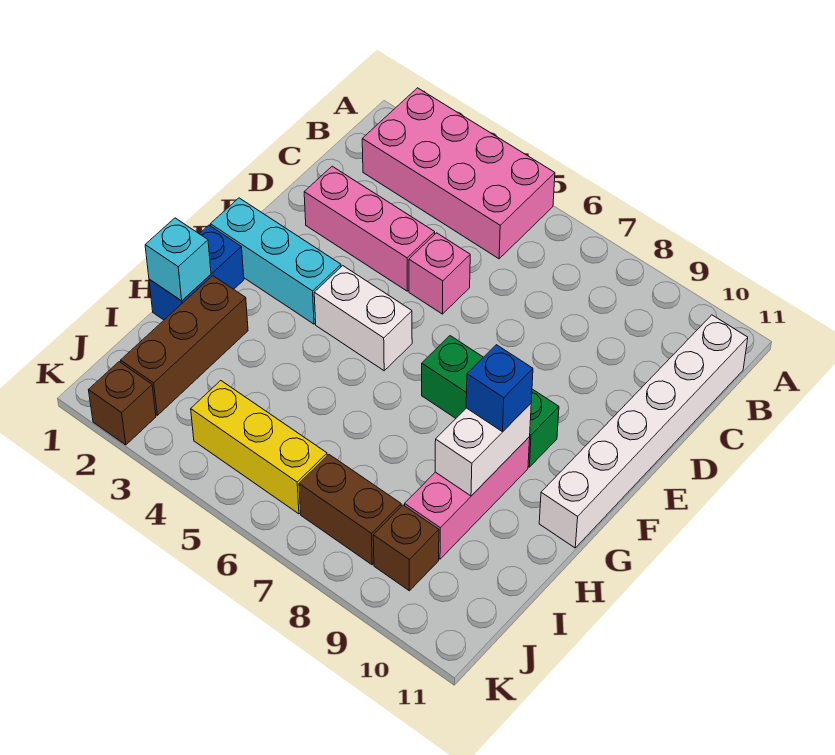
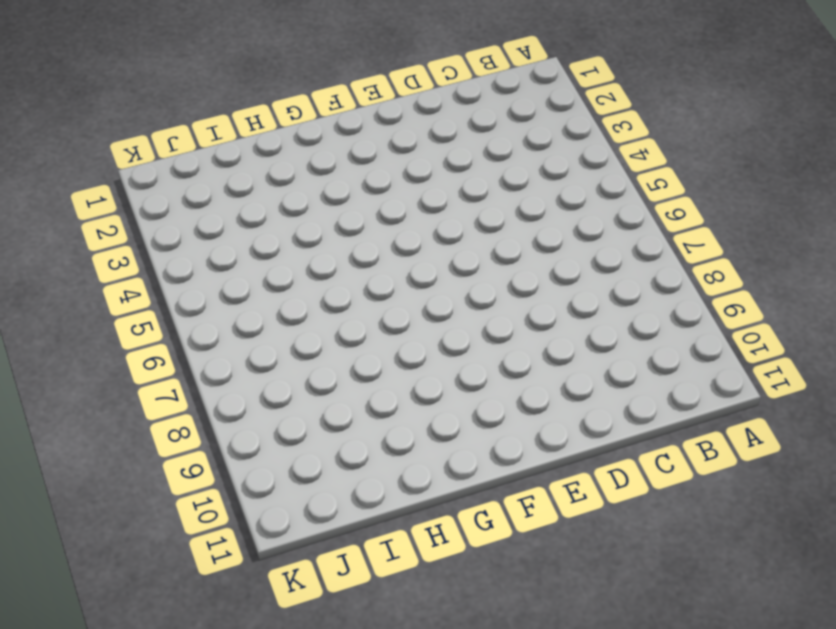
none -> pink brick A2:B5 level 1
none -> white brick B11:G11 level 1
none -> pink brick D2:D4 level 1

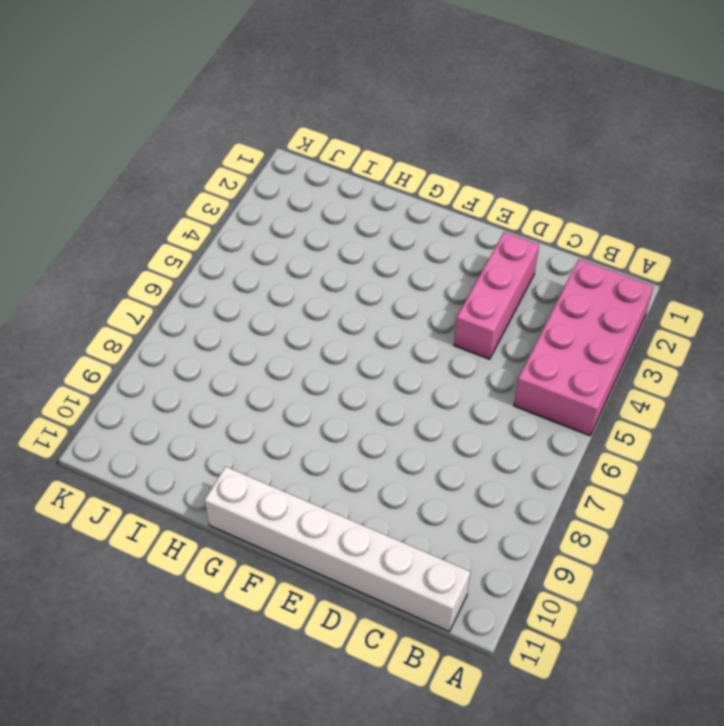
none -> pink brick D5 level 1
none -> cyan brick F1:F3 level 1
none -> white brick F4:F5 level 1

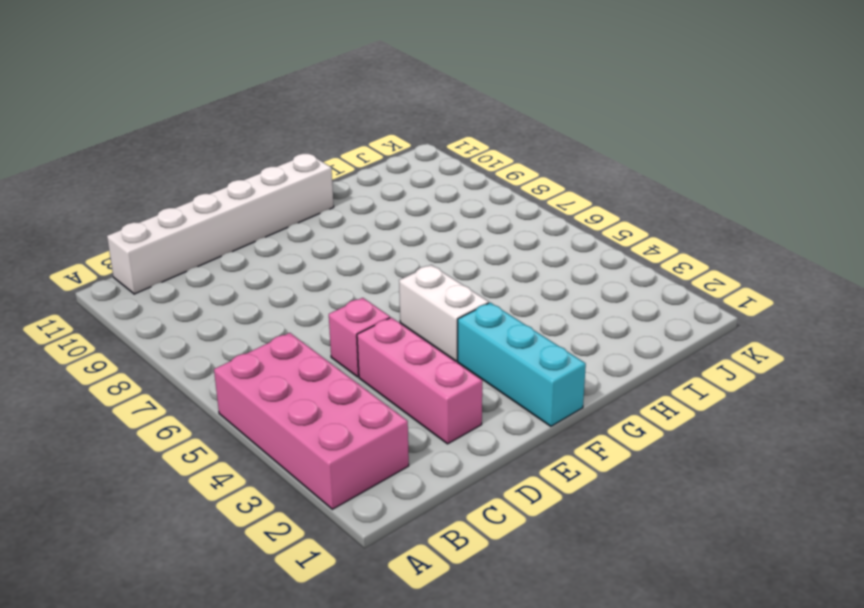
none -> green brick F7:F9 level 1
none -> blue brick G1:H1 level 1
none -> pink brick G9:I9 level 1

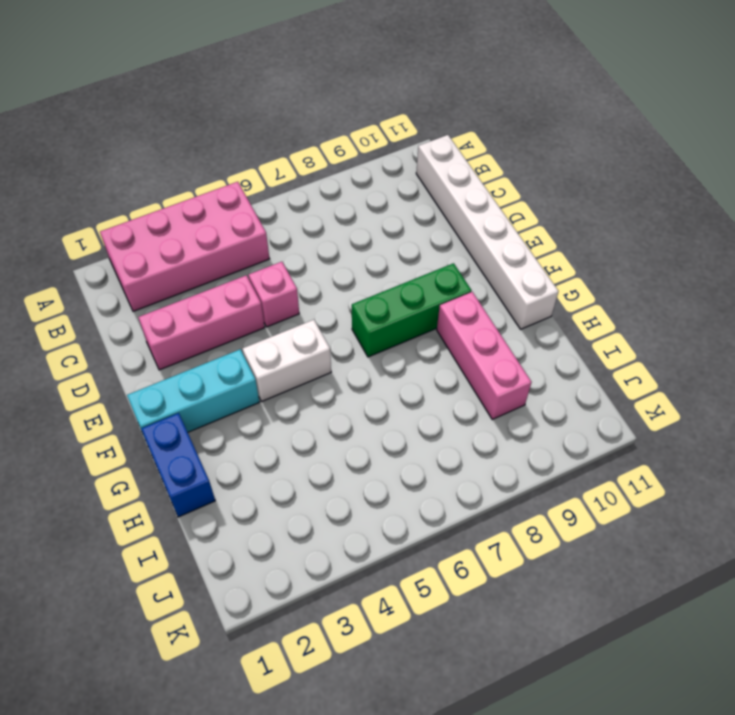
none -> brown brick H2:J2 level 1
none -> yellow brick J4:J6 level 1
none -> brown brick J7:J8 level 1

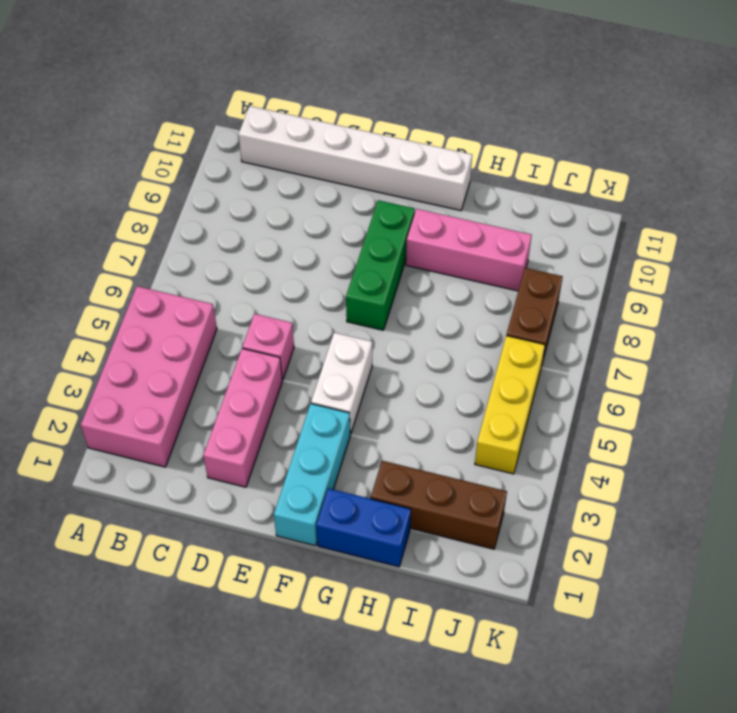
none -> brown brick J9 level 1
none -> brown brick K2 level 1
none -> white brick G9:H9 level 2

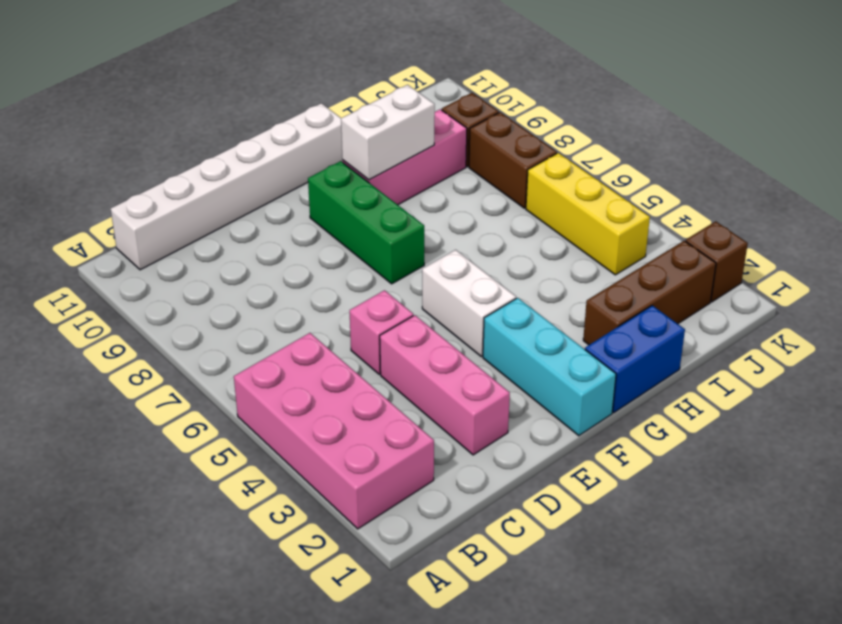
none -> cyan brick H1 level 2
none -> blue brick G9 level 3

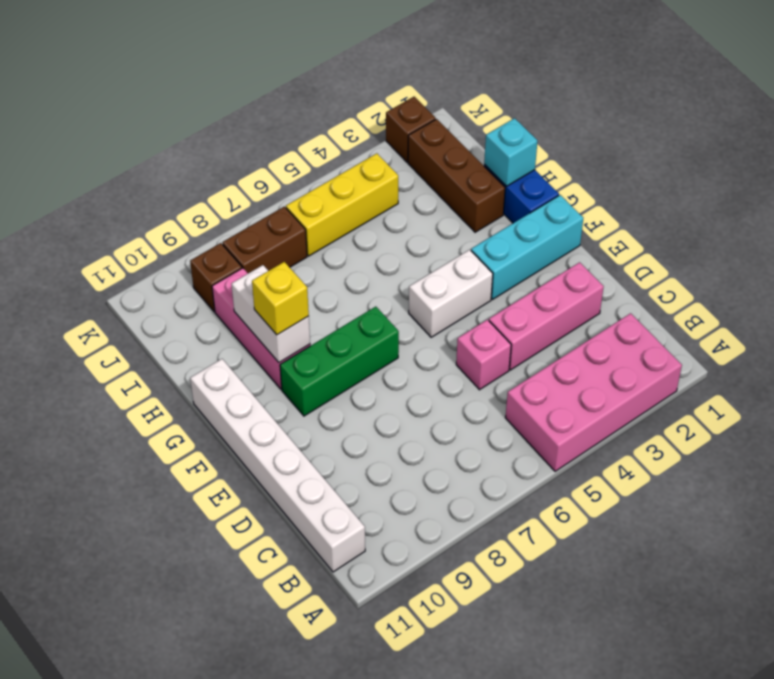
yellow brick G9 level 3 -> blue brick G9 level 3

